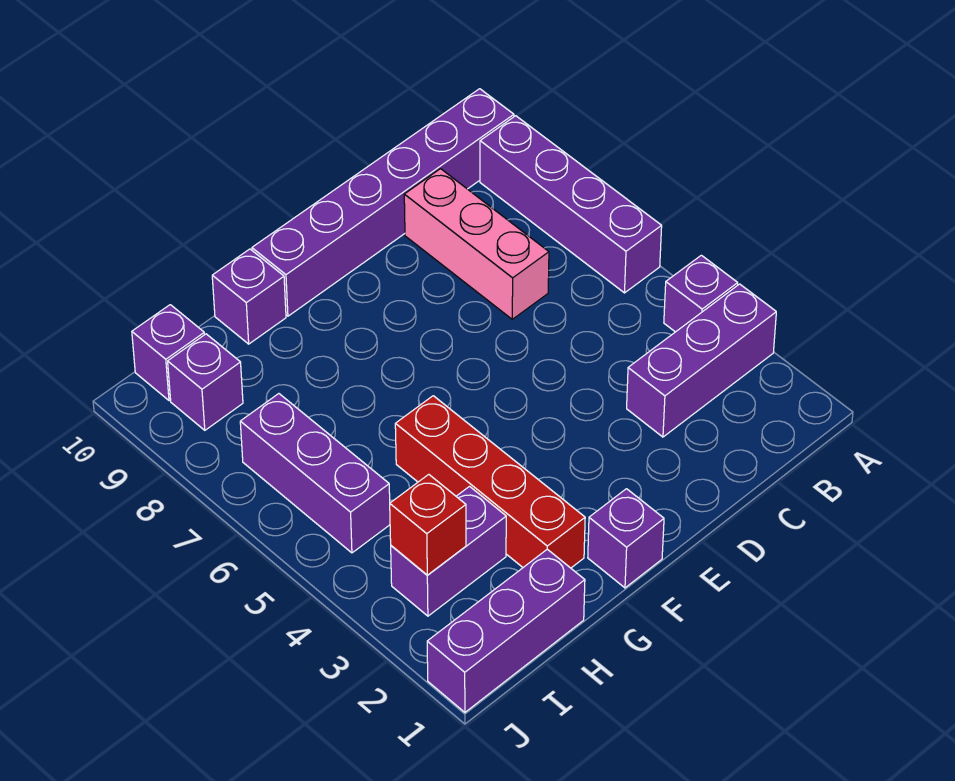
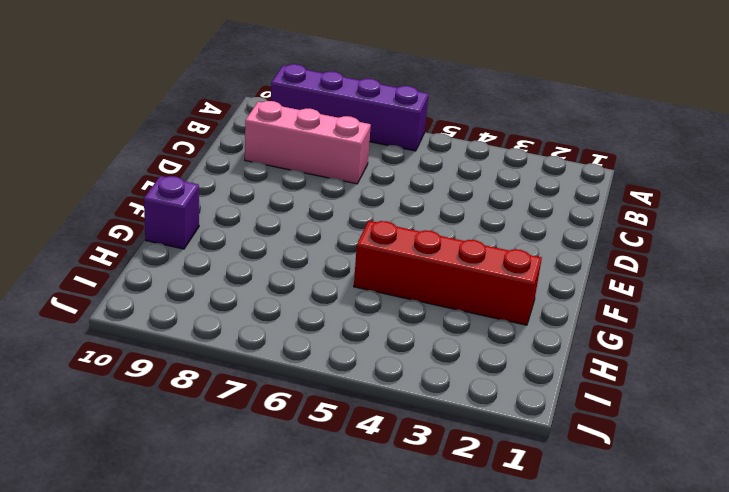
none -> purple brick A3:C3 level 1
none -> purple brick A4 level 1
none -> purple brick A10:F10 level 1

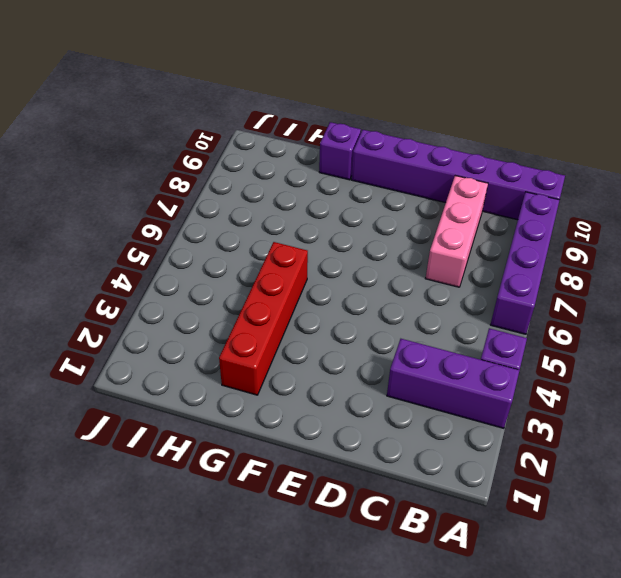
none -> purple brick F1 level 1
none -> purple brick H1:J1 level 1
none -> purple brick H3:I3 level 1

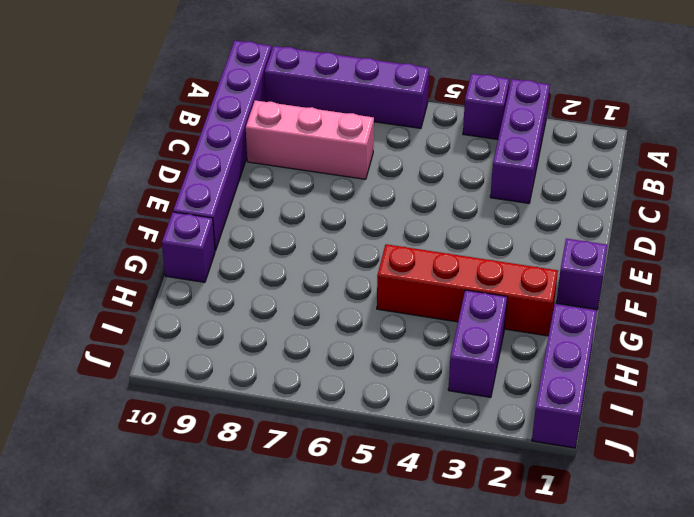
none -> purple brick I5:I7 level 1
none -> purple brick I9 level 1
none -> purple brick I10 level 1

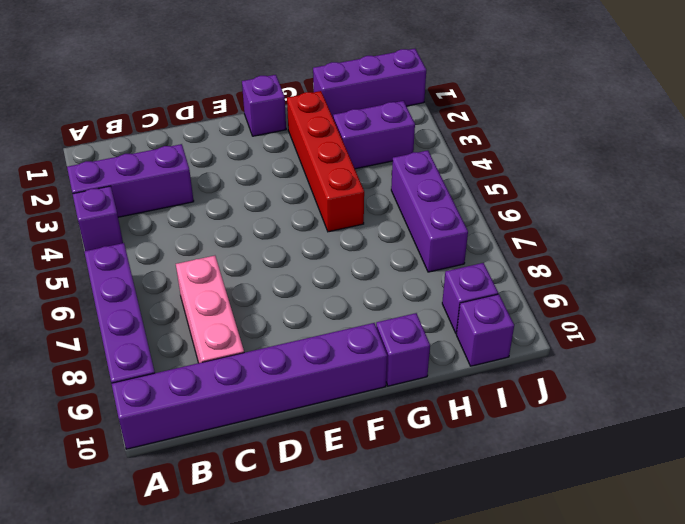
none -> red brick I3 level 2

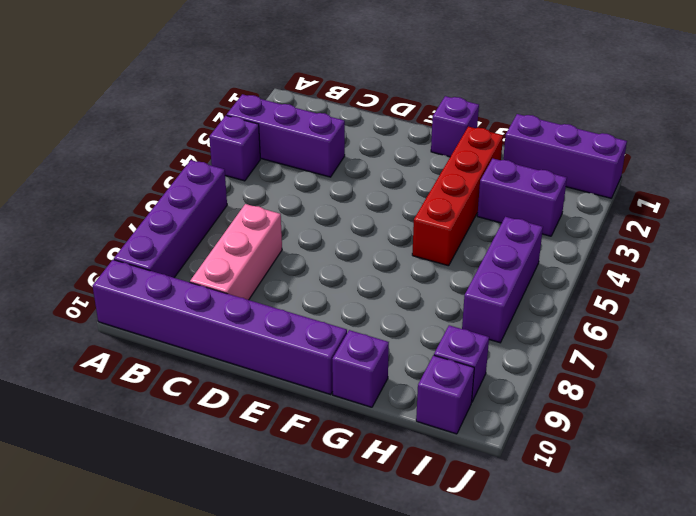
none -> red brick I3 level 2

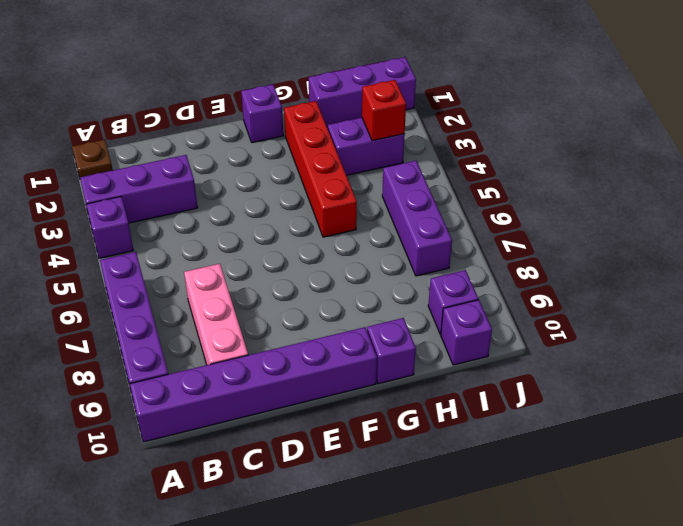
brown plate A1 level 1 -> none

